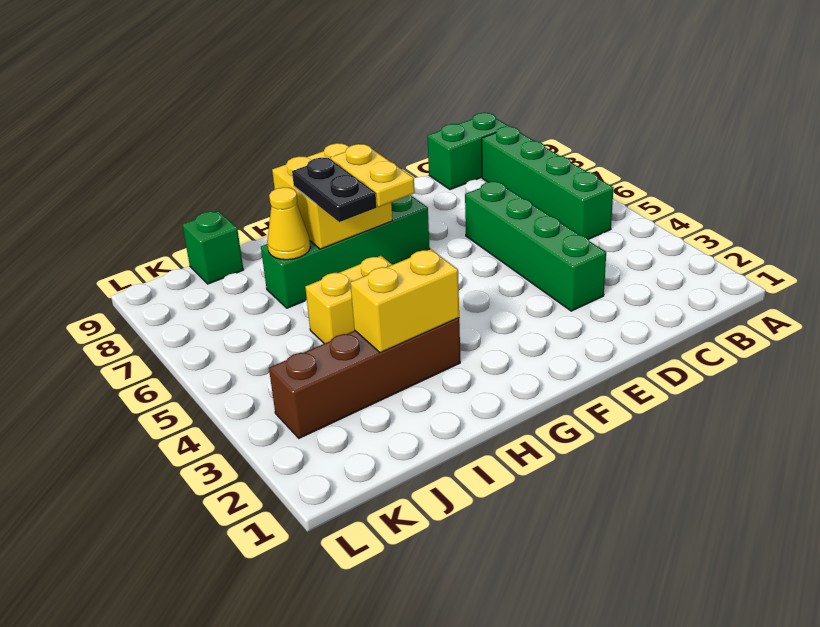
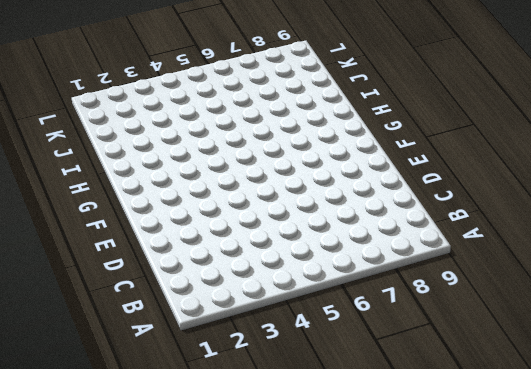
none -> green brick B5:B8 level 1
none -> green brick B9:C9 level 1
none -> green brick D3:D6 level 1

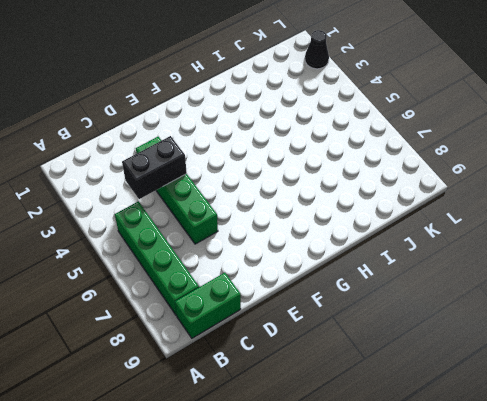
black brick C4:D4 level 2 -> none
black cone L2 level 1 -> none
none -> green brick F7:I7 level 1
none -> brown brick H3:K3 level 1
none -> yellow brick H5:I5 level 1

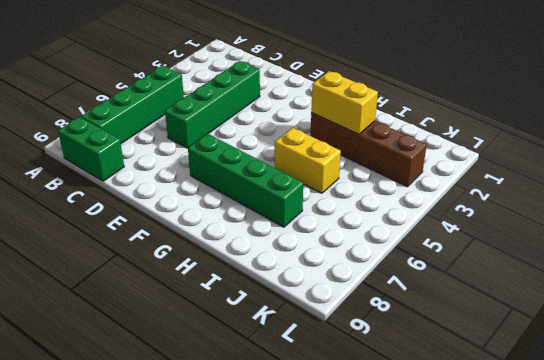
none -> green brick J9 level 1
none -> yellow brick G7:H8 level 2
none -> yellow cone I7 level 2

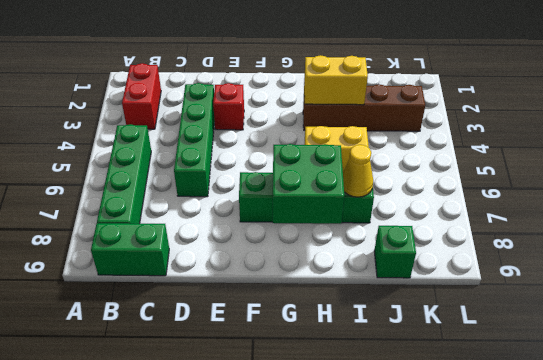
red brick B2:B3 level 1 -> none
red brick E3 level 1 -> none
green brick G7:H8 level 2 -> yellow brick G7:H8 level 2
none -> yellow plate G6:G7 level 3
none -> black plate H6:H7 level 3

